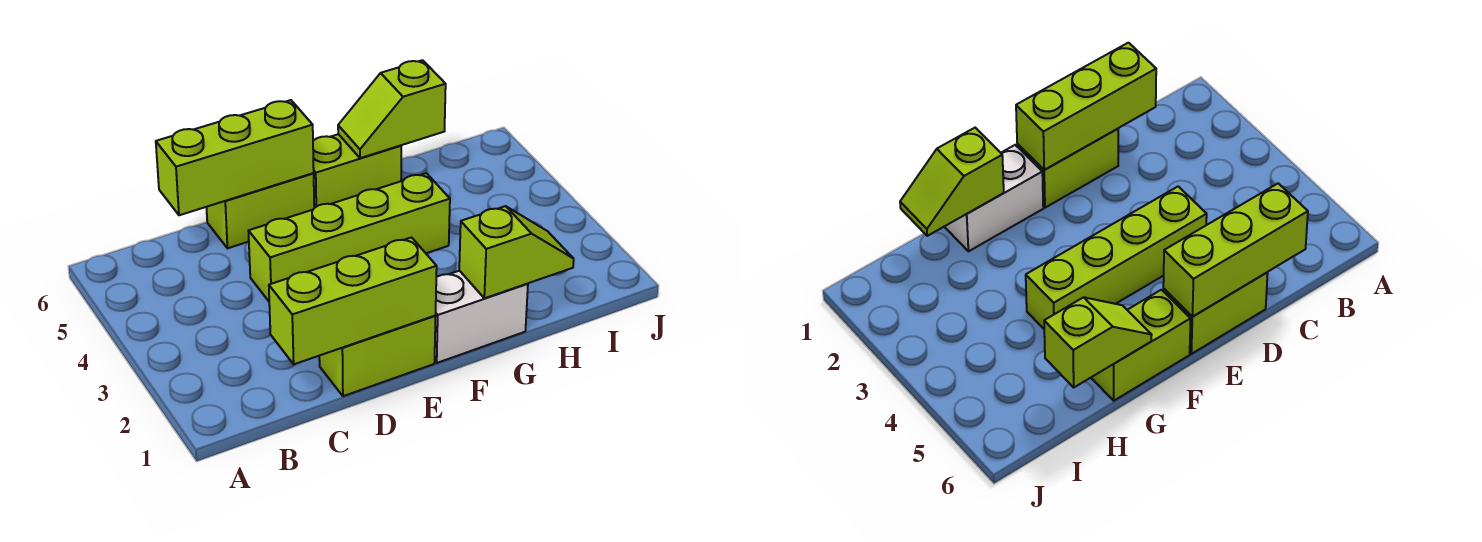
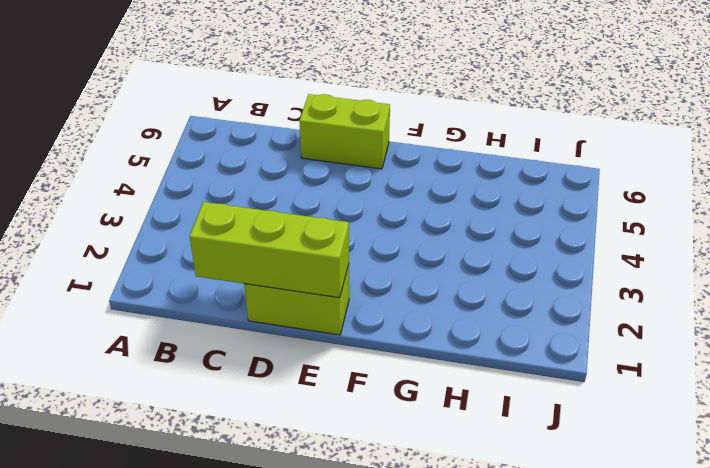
none -> lime brick D4:G4 level 1
none -> white brick F1:G1 level 1

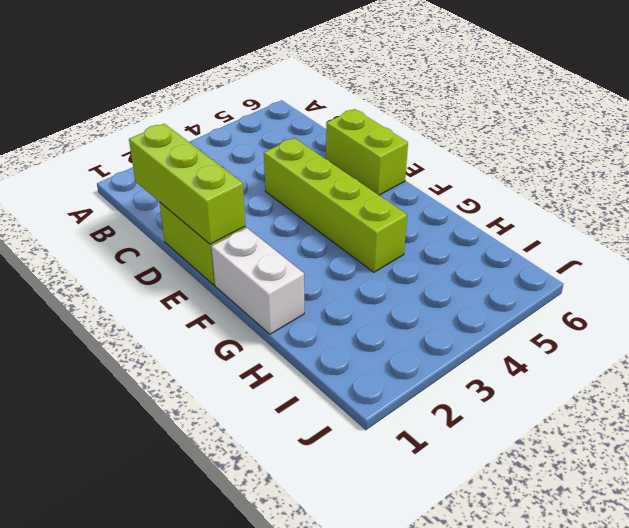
none -> lime brick F6:G6 level 1
none -> lime brick C6:E6 level 2

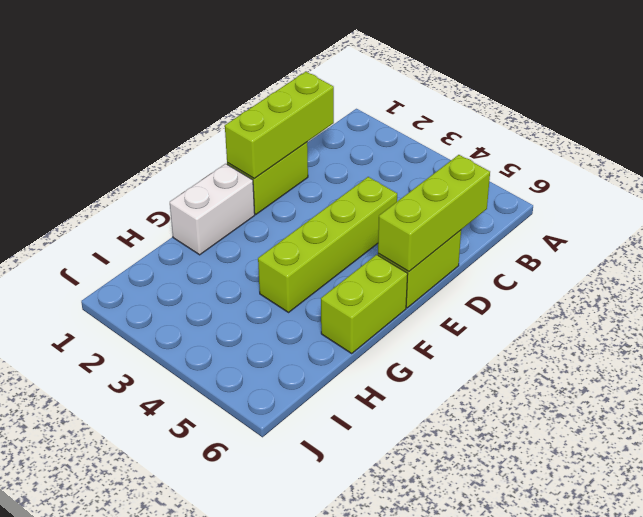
none -> lime slope G1:H1 level 2 top G
none -> lime slope G6:H6 level 2 top H

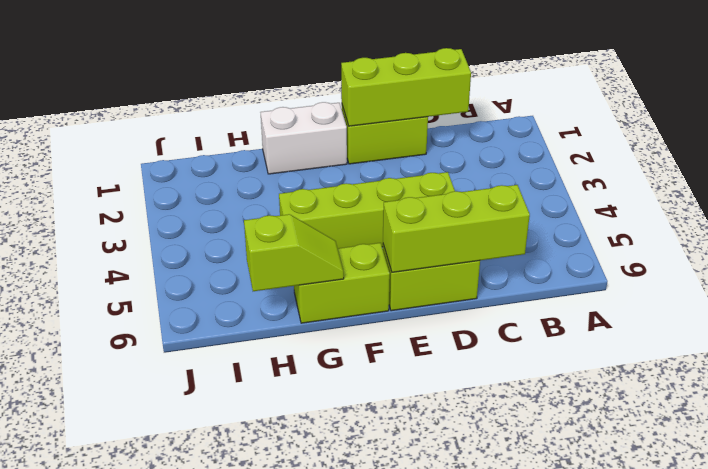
none -> lime slope G1:H1 level 2 top G

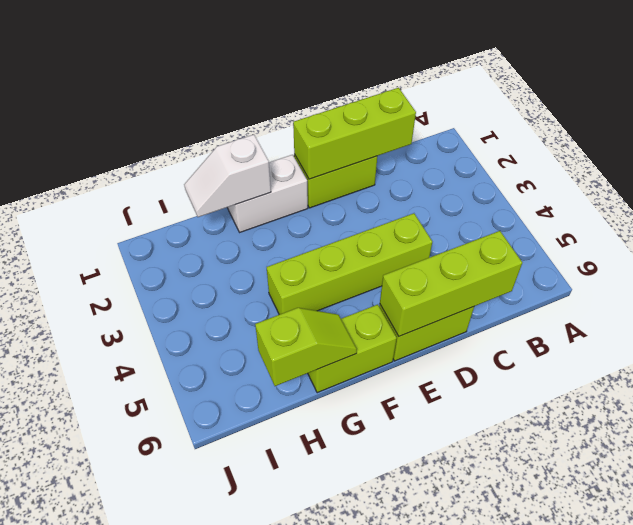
white slope G1:H1 level 2 top G -> lime slope G1:H1 level 2 top G

